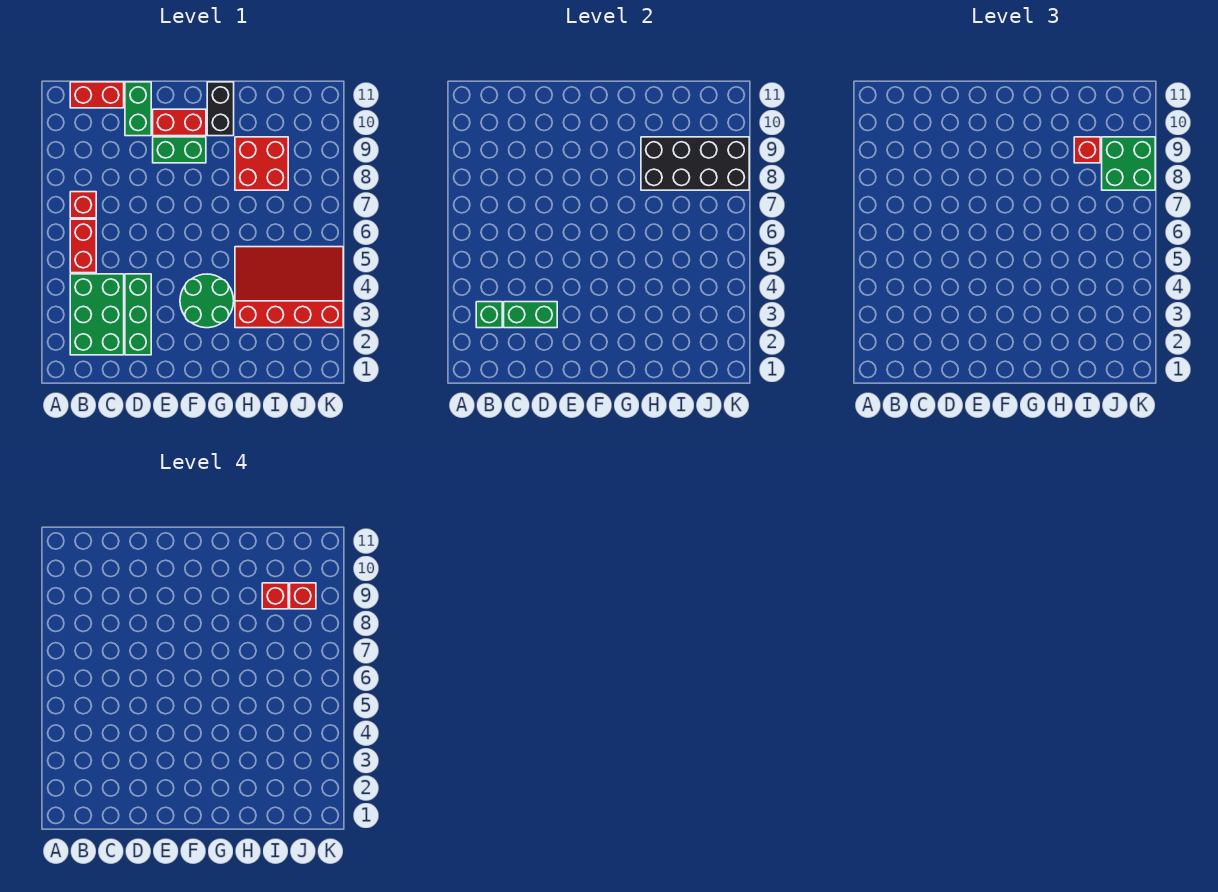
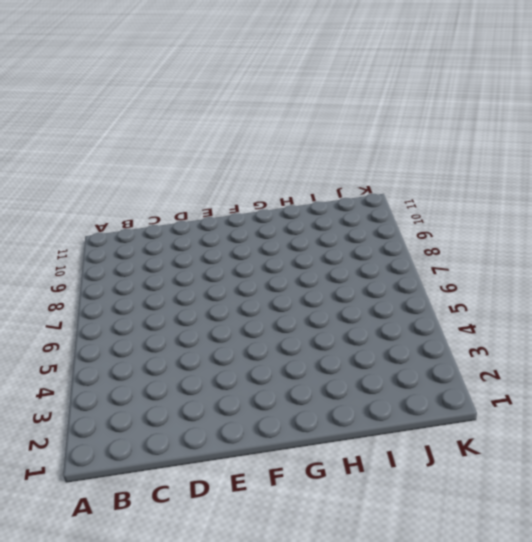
none -> green brick B2:C4 level 1
none -> red brick B5:B6 level 1
none -> red brick B7 level 1

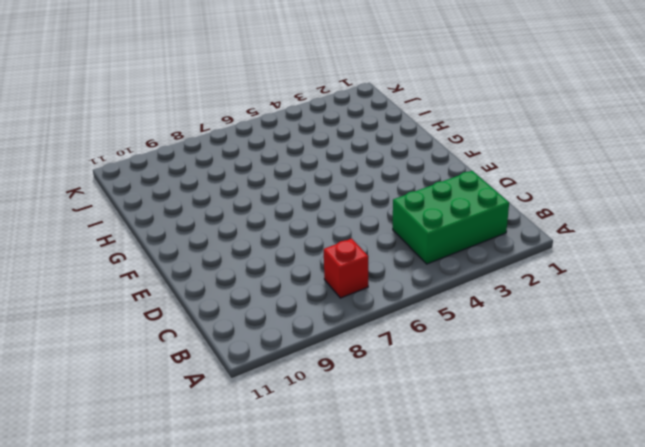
none -> red brick B5:B6 level 1
none -> red brick B11:C11 level 1
none -> green brick D2:D4 level 1

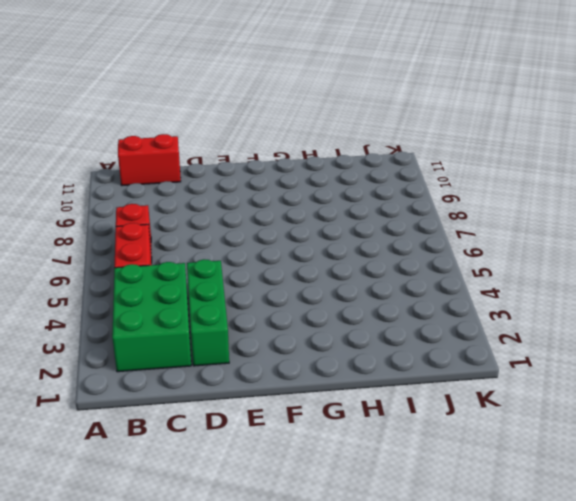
none -> green brick D10:D11 level 1
none -> green brick E9:F9 level 1
none -> red brick E10:F10 level 1

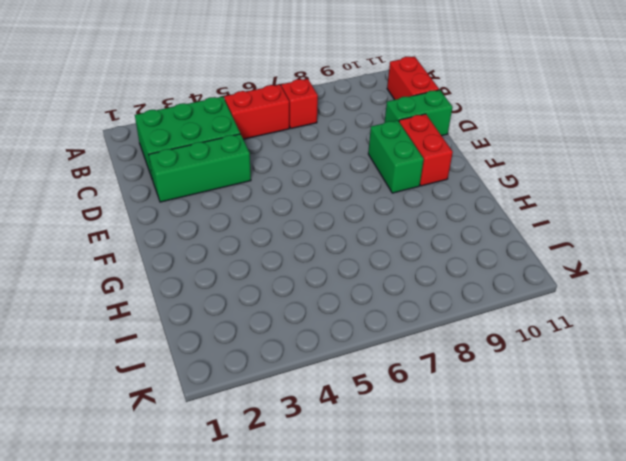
none -> green round brick F3:G4 level 1
none -> black brick G10:G11 level 1
none -> red slope H3:K5 level 1 top 3

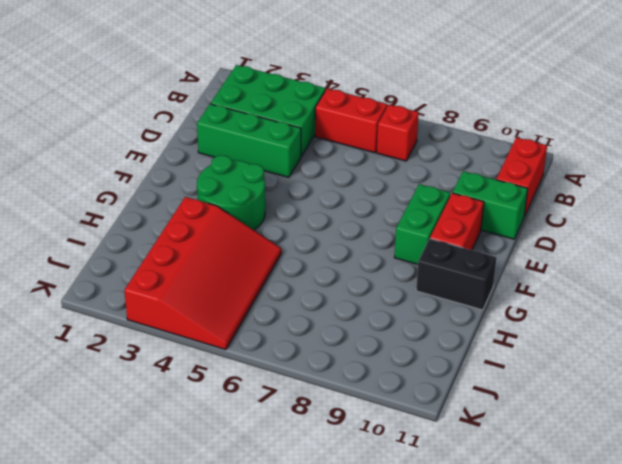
none -> red brick H8:I9 level 1
none -> green brick B3 level 2
none -> green brick C3:D3 level 2

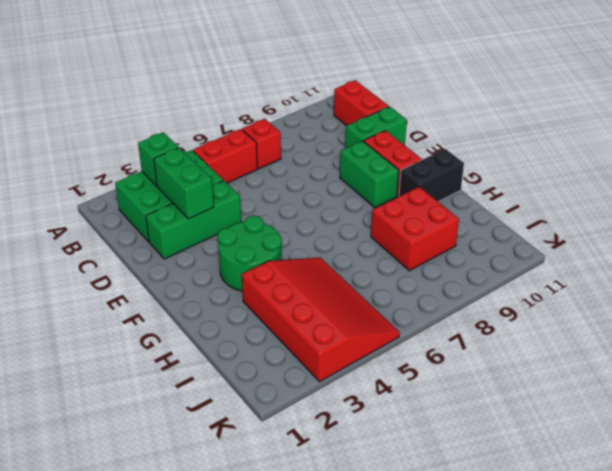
none -> black brick H8:K9 level 2
none -> red brick I9 level 3
none -> green brick J8:K9 level 3

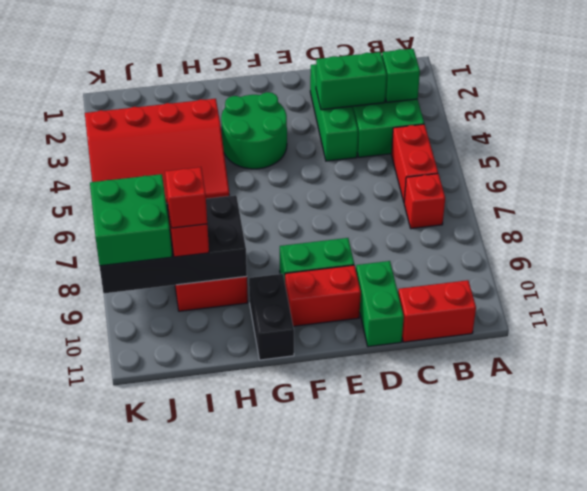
none -> red brick J9 level 4

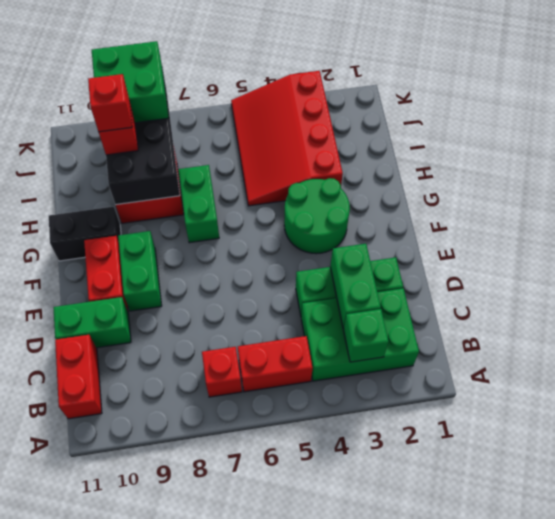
green brick G7:H7 level 1 -> none
none -> red brick J9 level 4

